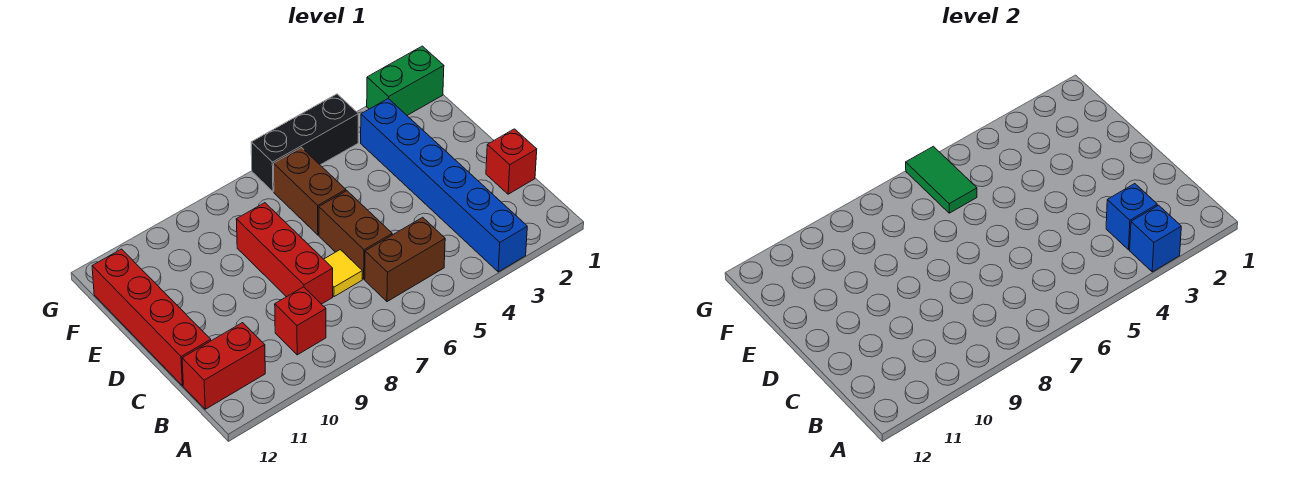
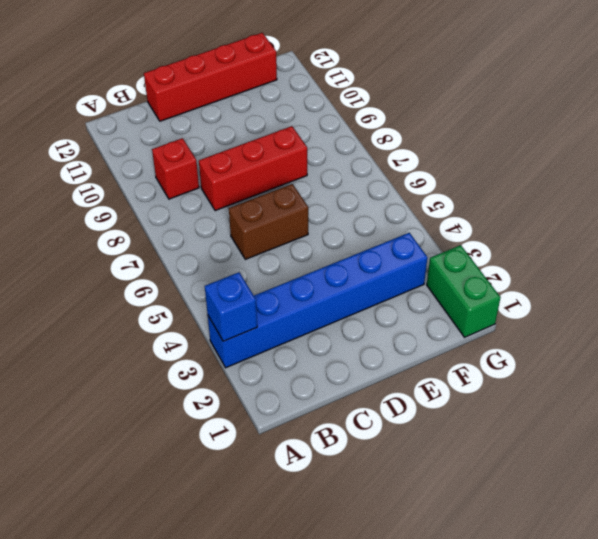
none -> brown brick B5:B6 level 1
none -> red brick B11:B12 level 1
none -> red brick C1 level 1

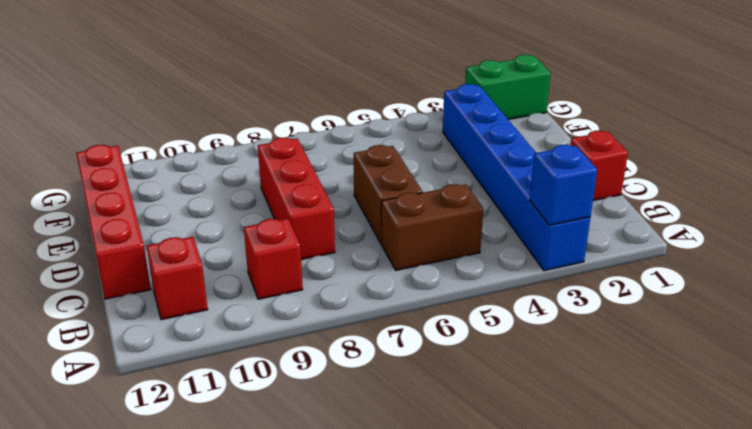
red brick B11 level 1 -> red brick B11:B12 level 1
none -> yellow tile C7 level 1
none -> brown brick E6:F6 level 1
none -> black brick G4:G6 level 1

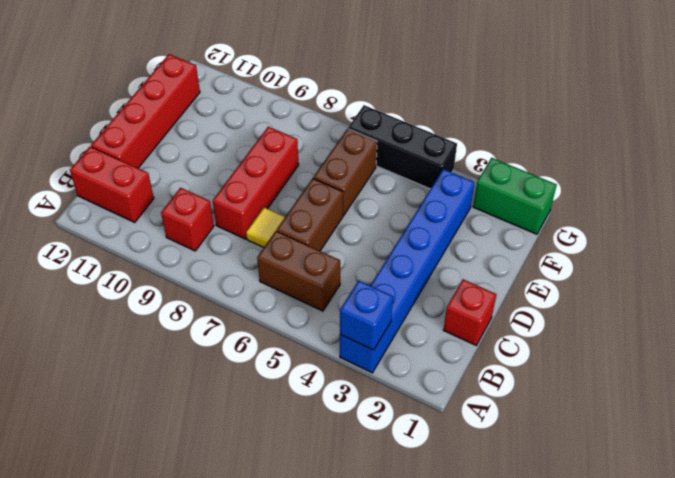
none -> blue brick B3 level 2
none -> green tile F6:G6 level 2

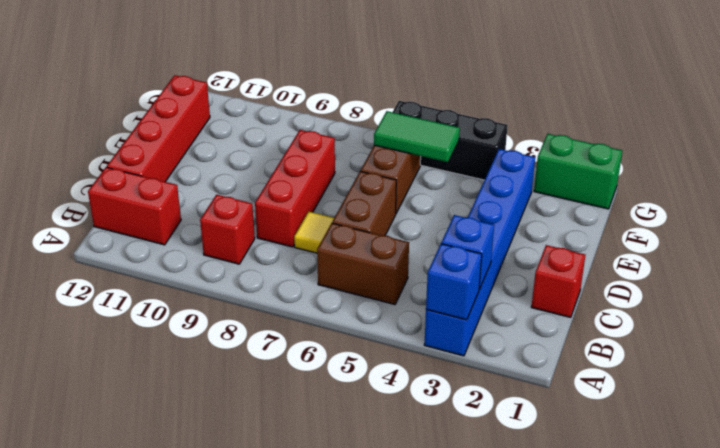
green tile F5:F6 level 2 -> green tile F6:G6 level 2

